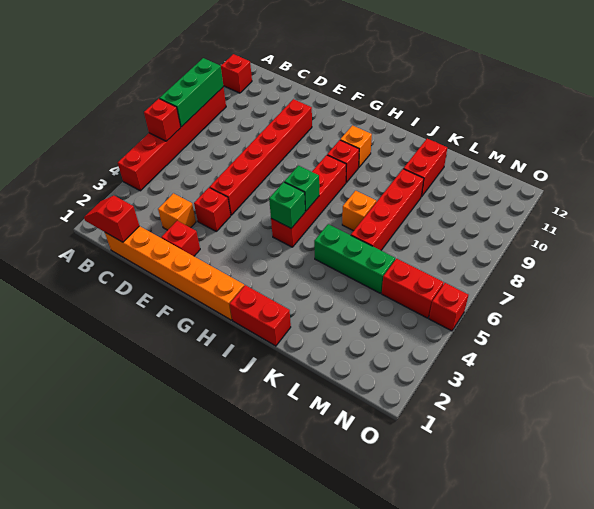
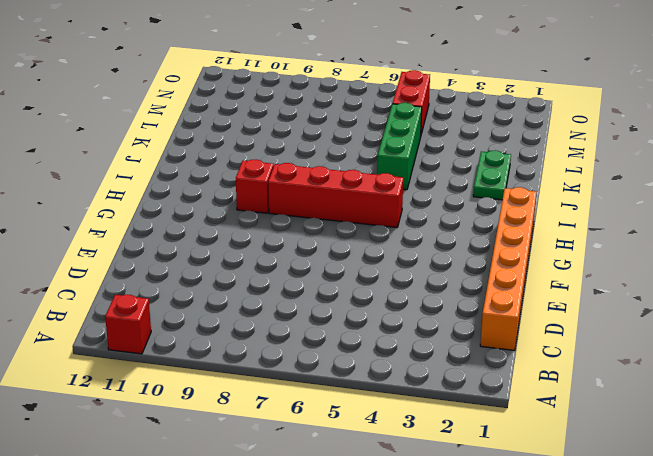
green plate J2:K2 level 1 -> none
none -> red brick A4:A9 level 1
none -> orange brick D3 level 1
none -> red brick E2 level 1

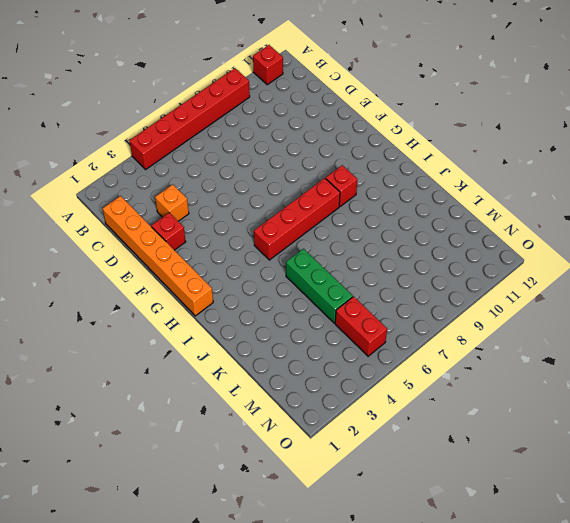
none -> red brick E4 level 1
none -> red brick E5:E10 level 1
none -> orange brick H10 level 1

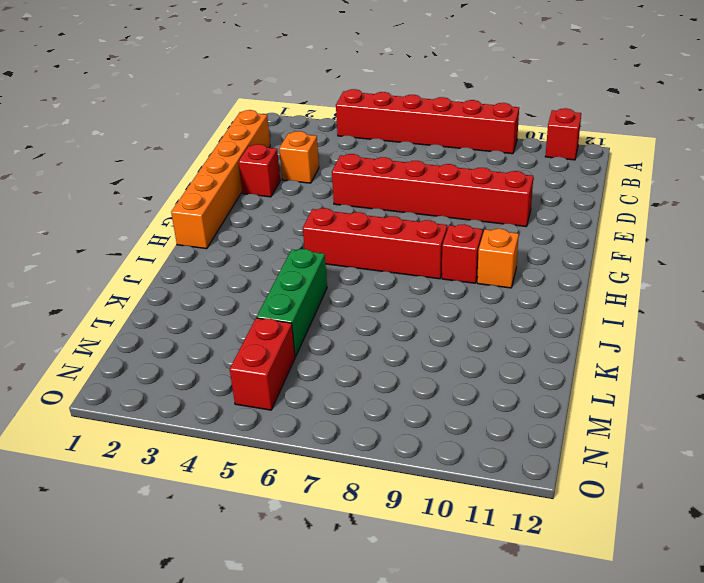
none -> red brick E4 level 1
none -> red brick I1:J1 level 1
none -> orange brick J7 level 1

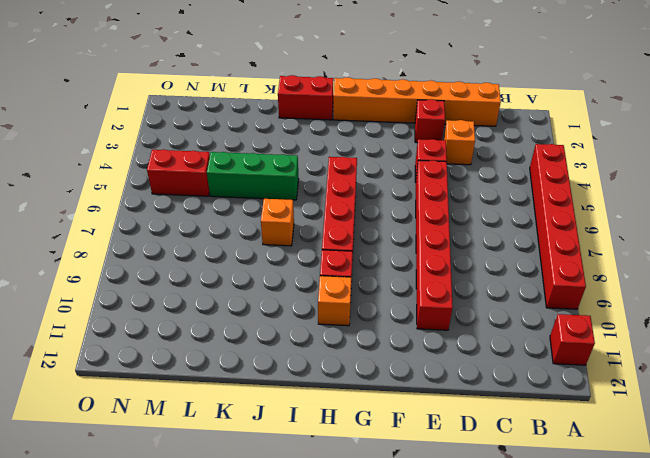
none -> red brick K6:K9 level 1
none -> red brick K10:K11 level 1
none -> red brick O5 level 1

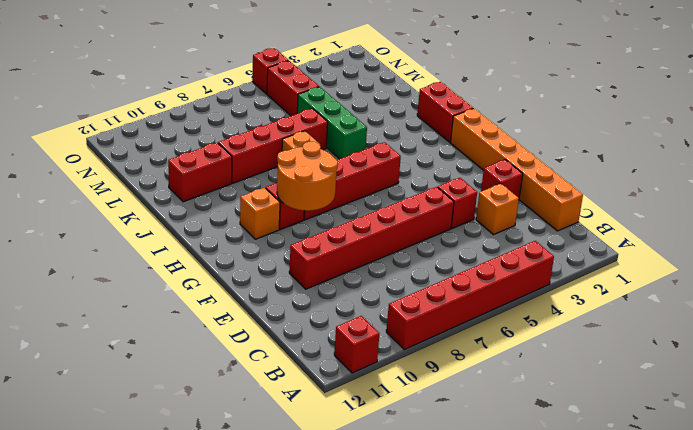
orange round brick G8:H9 level 2 -> none
none -> red brick A6 level 2
none -> green brick A7:A9 level 2
none -> red slope B1:C1 level 2 top C

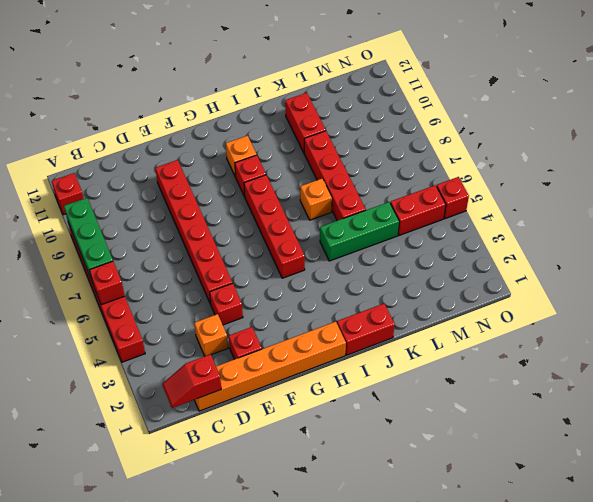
none -> green brick H5 level 2
none -> green brick H6 level 2

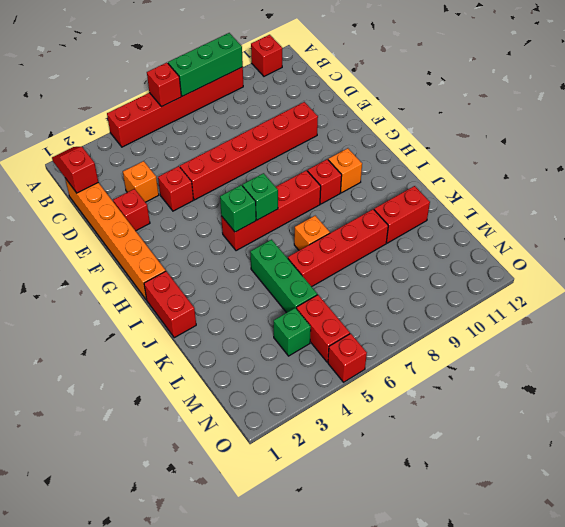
green brick M4 level 1 -> none

